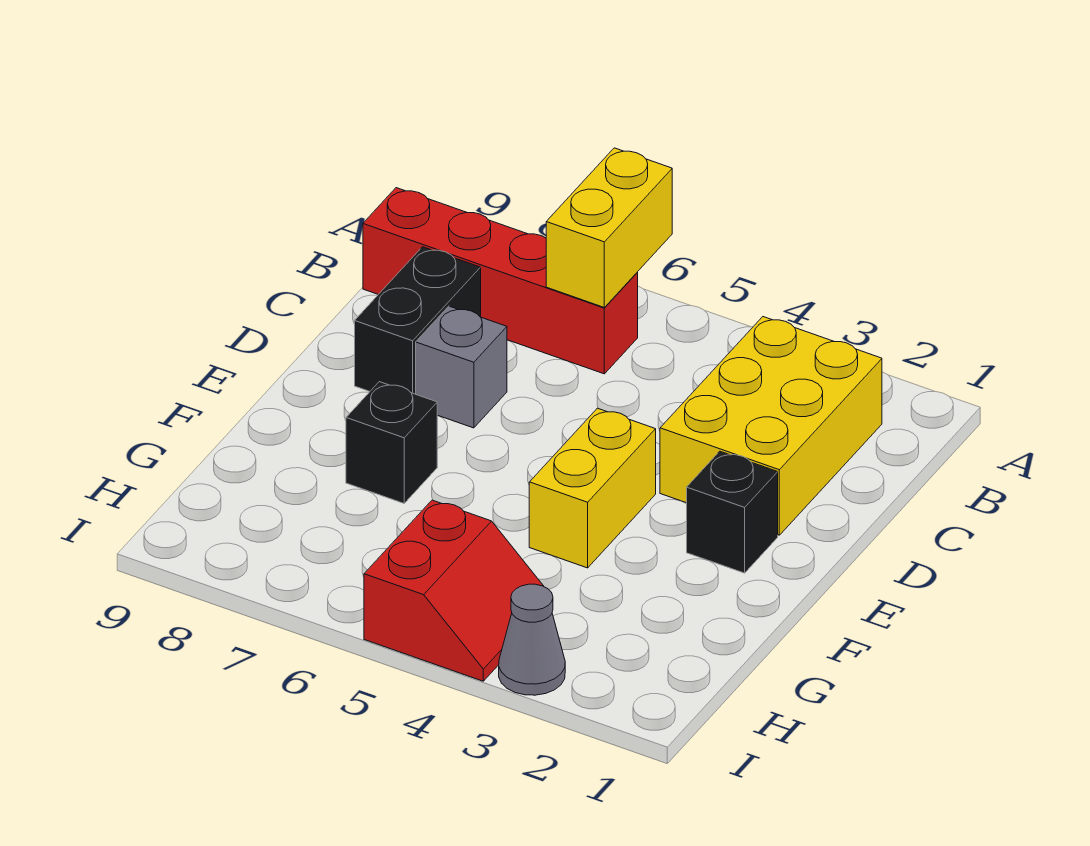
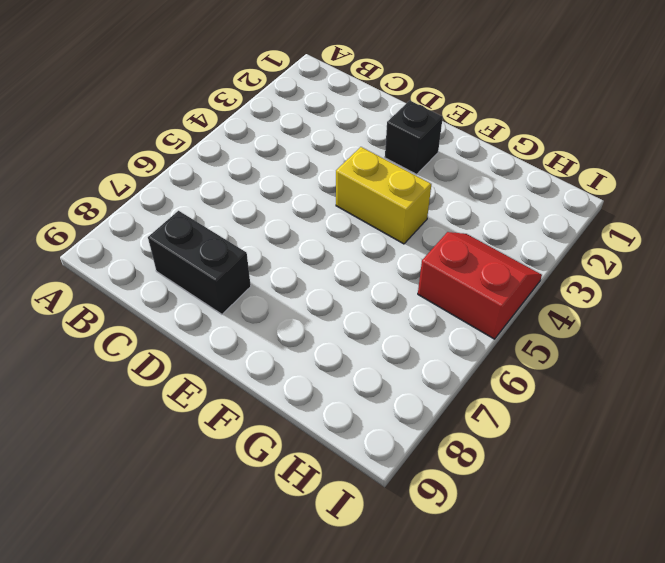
none -> yellow brick B2:D3 level 1
none -> red brick B6:B9 level 1

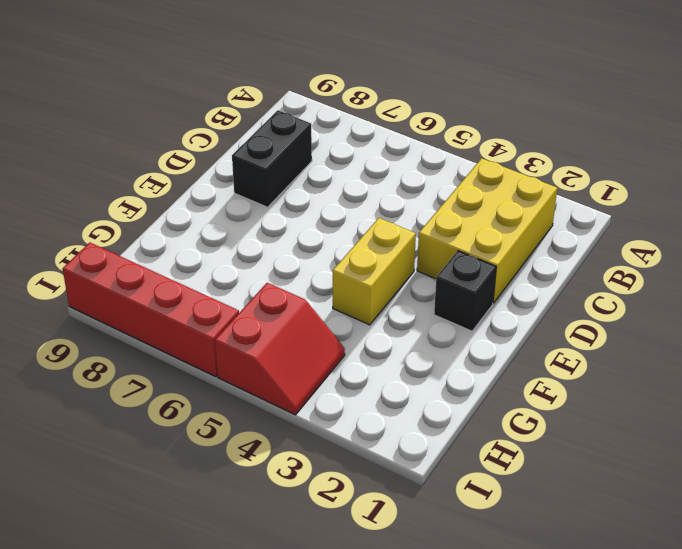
red brick I6:I9 level 1 -> red brick B6:B9 level 1
none -> grey brick D7 level 1
none -> black brick F7 level 1

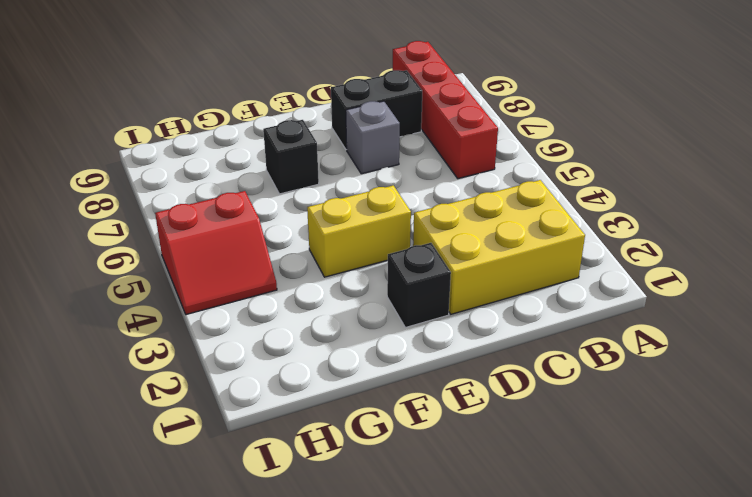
none -> grey cone I3 level 1
none -> yellow brick A6:B6 level 2

